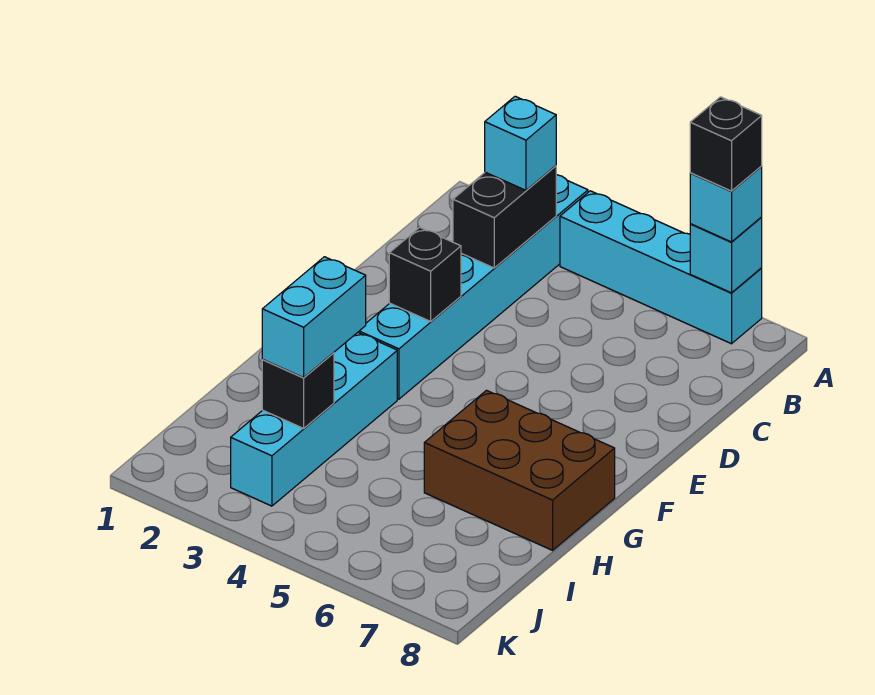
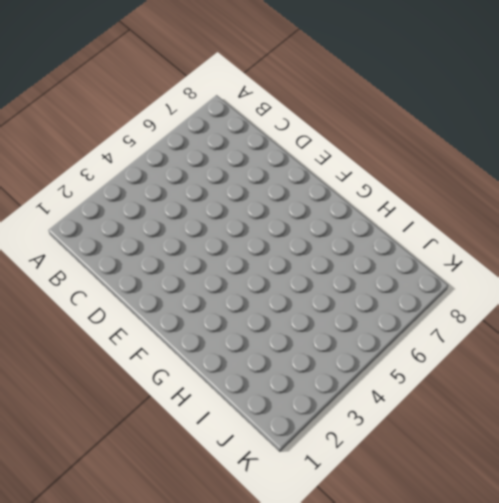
none -> cyan brick A3:F3 level 1
none -> cyan brick A4:A7 level 1
none -> cyan brick G3:J3 level 1

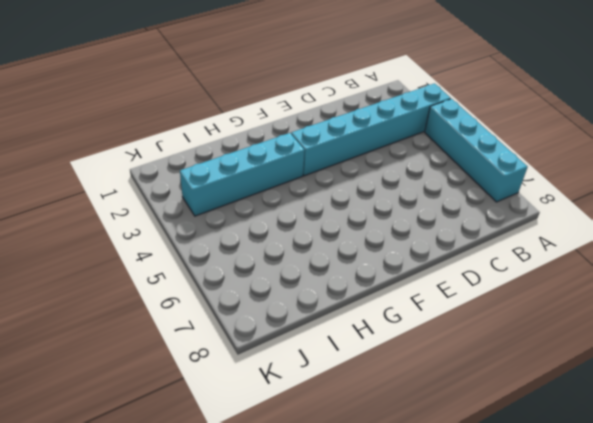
none -> brown brick G6:H8 level 1
none -> cyan brick A7 level 2
none -> black brick B3:C3 level 2

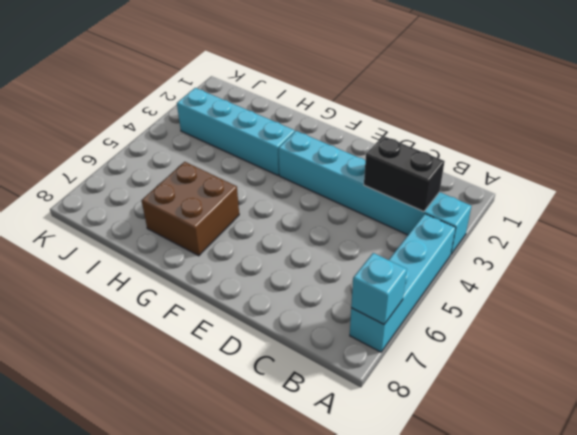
brown brick G6:H7 level 1 -> brown brick G6:H8 level 1
none -> black brick E3 level 2
none -> black brick I3 level 2
none -> cyan brick A7 level 3

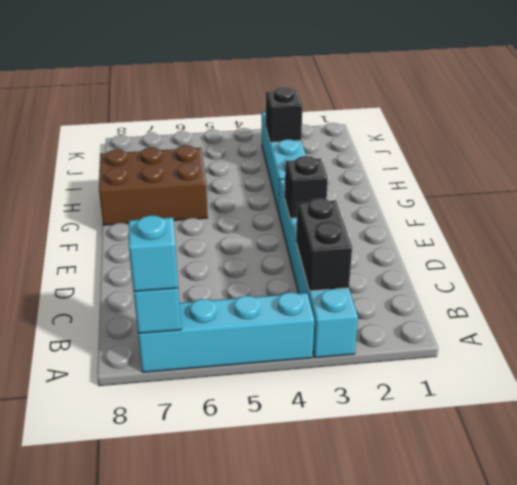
none -> cyan brick B3 level 3
none -> cyan brick H3:I3 level 3
none -> black brick A7 level 4

